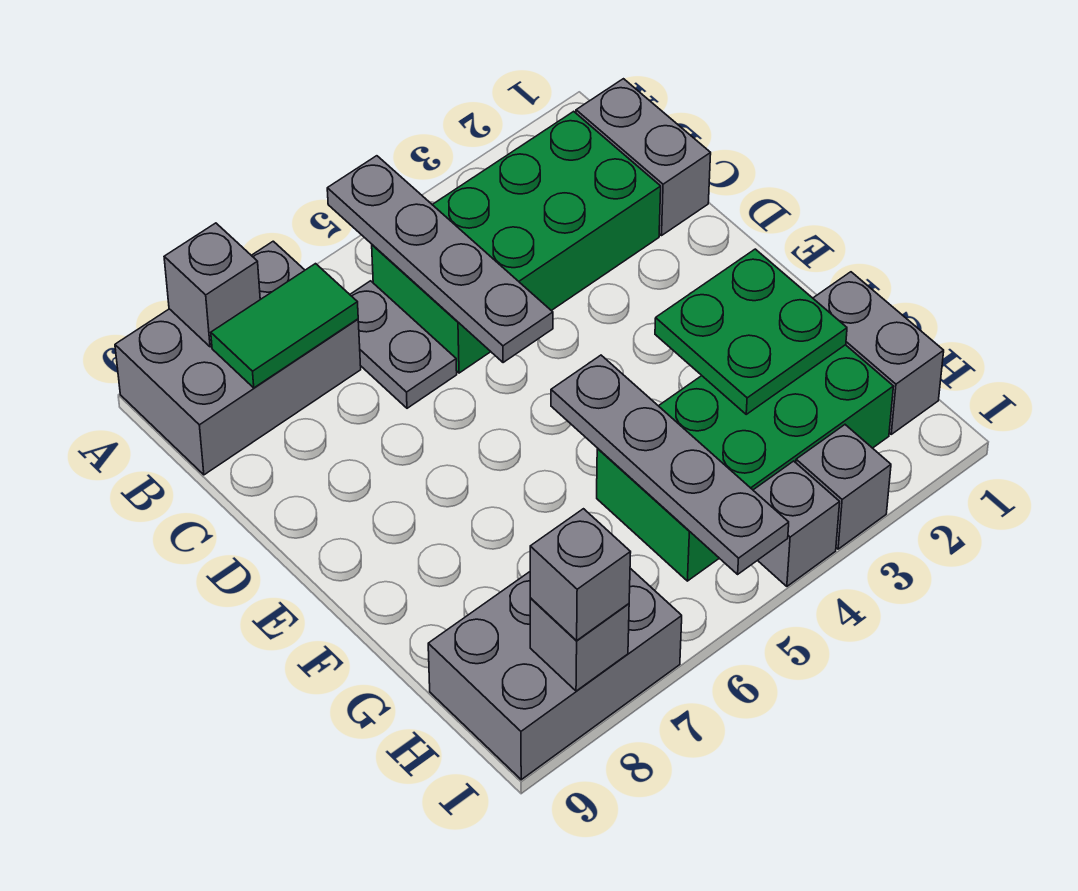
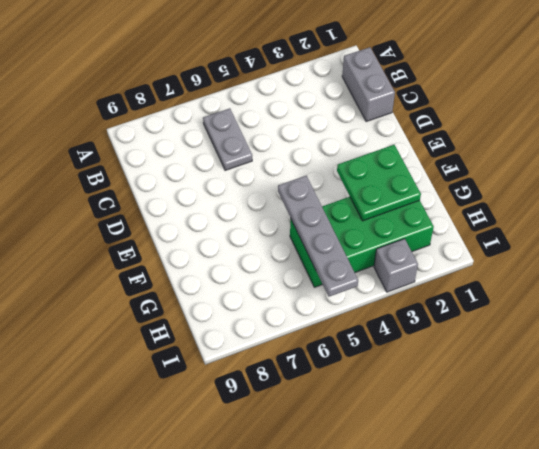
none -> grey brick A7:B9 level 1
none -> green brick B2:C5 level 1
none -> grey brick G1:H1 level 1

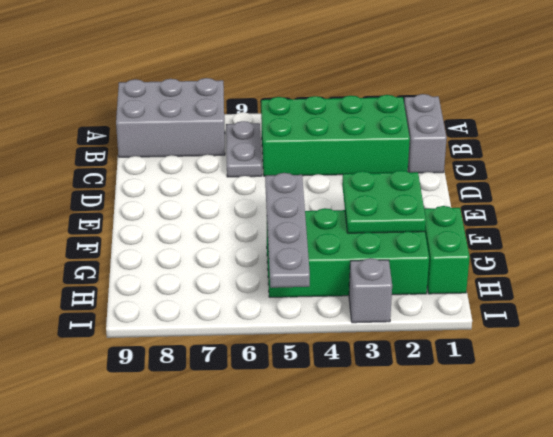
green brick G1:H1 level 1 -> grey brick G1:H1 level 1
none -> grey brick H7:I9 level 1
none -> grey brick I4 level 1
none -> grey plate A5:D5 level 2

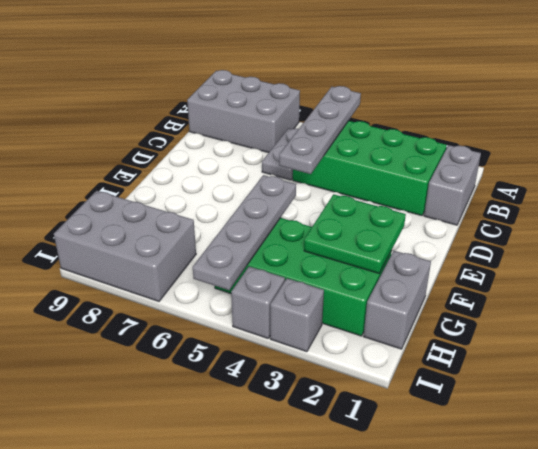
none -> grey brick A8 level 2
none -> green tile B7:B8 level 2
none -> grey brick I8 level 2

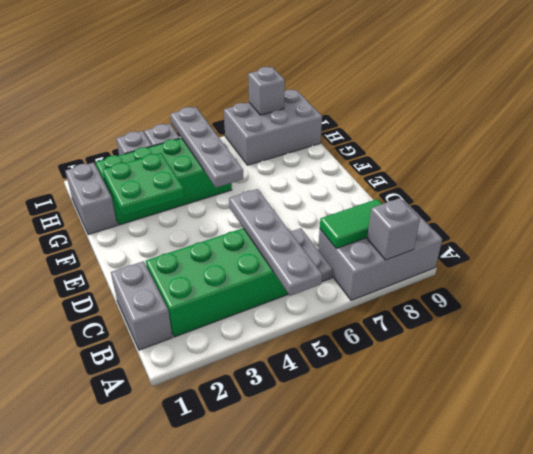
none -> grey brick I8 level 3

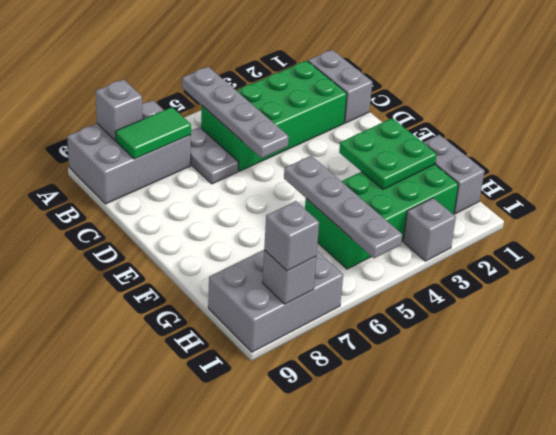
none -> grey brick I4 level 1

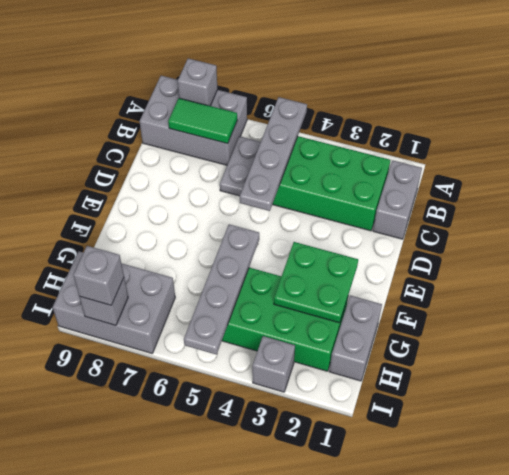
none -> grey brick I4 level 1

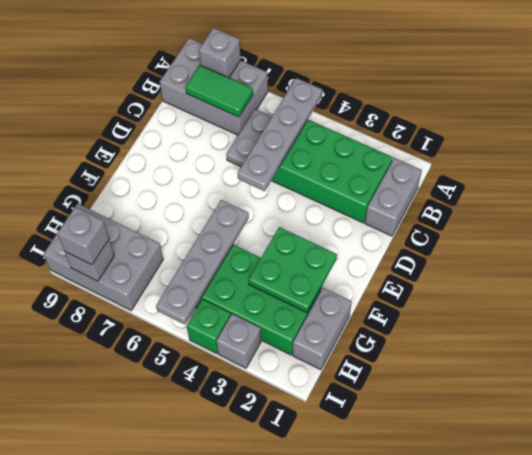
green brick I4 level 1 -> grey brick I4 level 1

